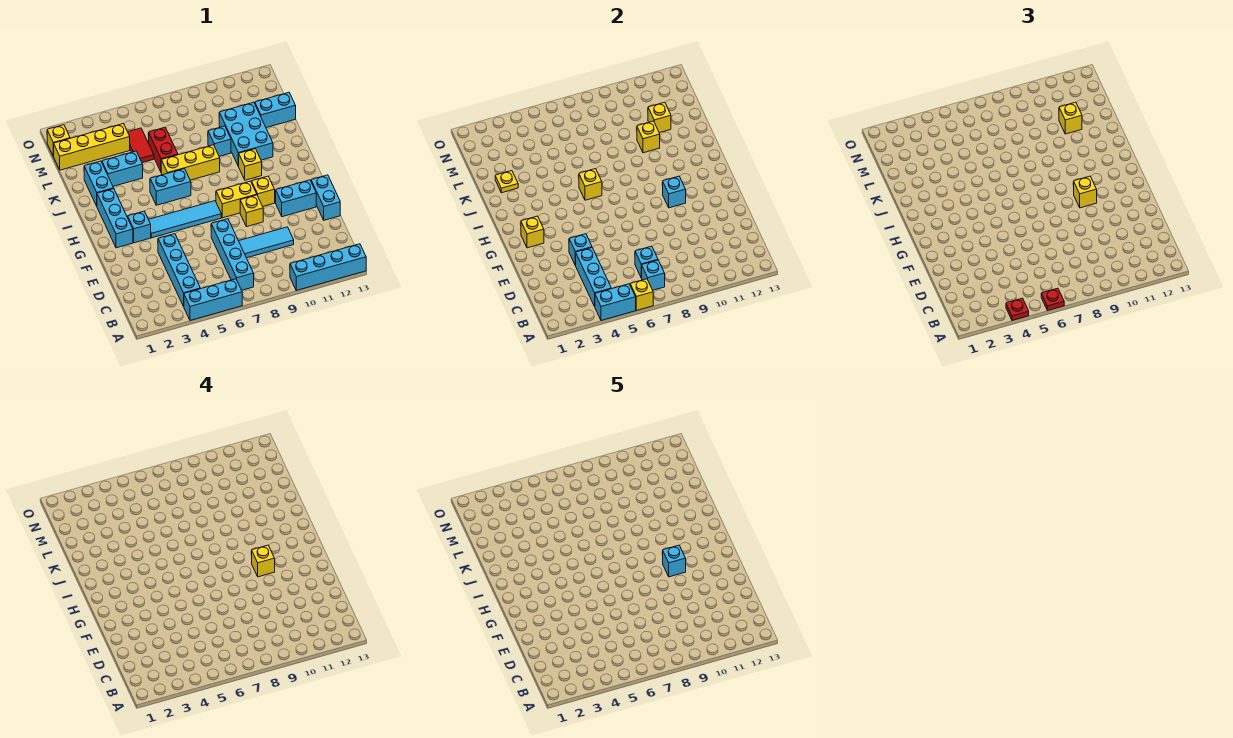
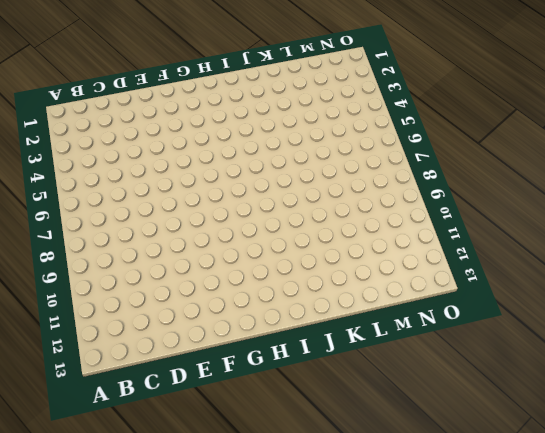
none -> cyan brick A4:A6 level 1
none -> cyan brick A10:A13 level 1
none -> cyan brick B4:E4 level 1
none -> cyan brick B7:E7 level 1

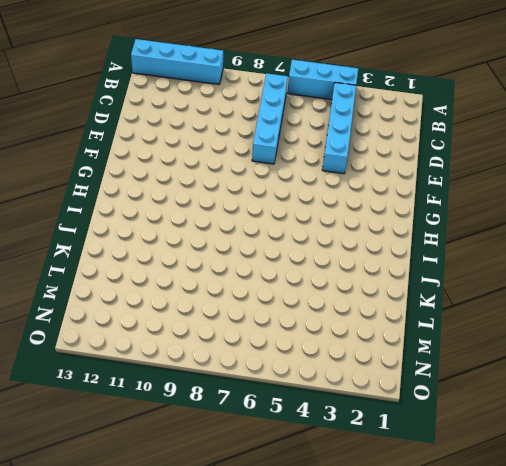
none -> cyan tile D8:D10 level 1
none -> cyan brick E13:F13 level 1
none -> yellow brick F9 level 1
none -> cyan brick F11:F12 level 1

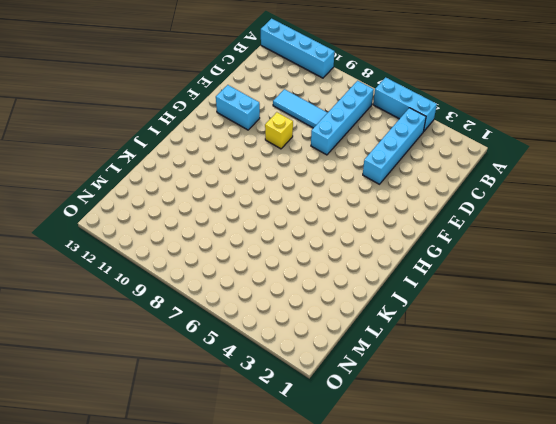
none -> cyan brick E13:F13 level 1
none -> cyan brick G2:I2 level 1
none -> cyan brick G3 level 1
none -> cyan tile G4:G7 level 1

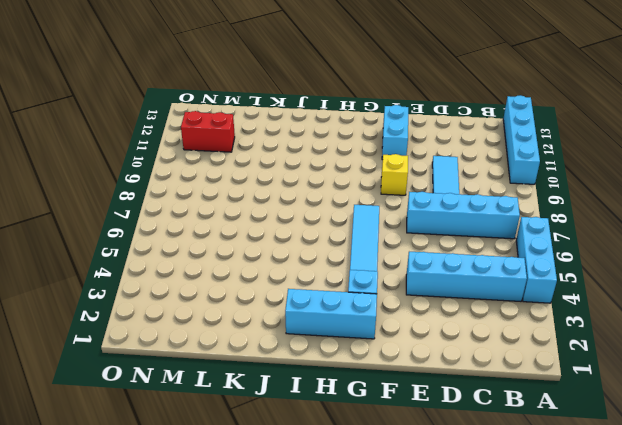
red brick M11:N11 level 1 -> red brick K6:L6 level 1
none -> cyan brick E13:F13 level 1
none -> yellow brick G8:G9 level 1
none -> yellow brick G10 level 1
none -> cyan brick I5:I6 level 1

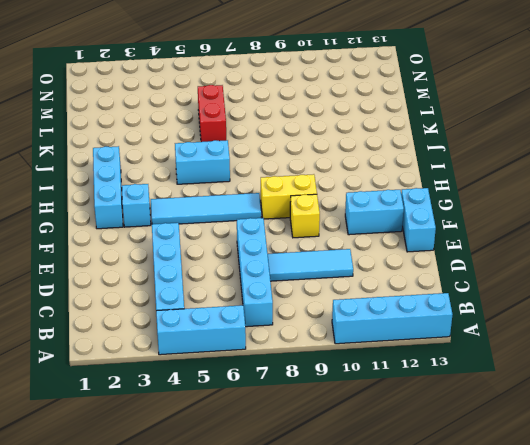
none -> yellow brick G10 level 1
none -> yellow brick I10 level 1
none -> cyan brick J2:K2 level 1
none -> yellow brick J6:J8 level 1

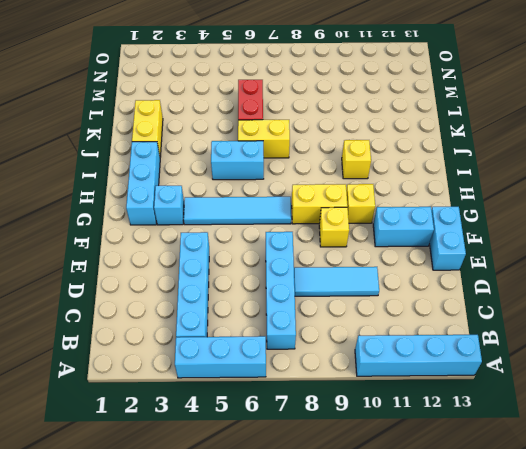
yellow brick J2:K2 level 1 -> cyan brick J2:K2 level 1
yellow brick J6:J7 level 1 -> yellow brick J6:J8 level 1
none -> cyan brick J10:L11 level 1
none -> cyan brick K3:K4 level 1
none -> cyan brick K9 level 1
none -> red tile L5:M5 level 1

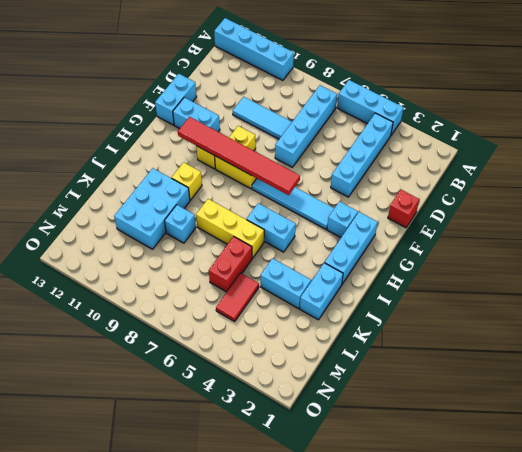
red brick E1 level 1 -> none
red tile G6:G11 level 2 -> cyan brick G10 level 2
none -> cyan brick L12:L13 level 1
none -> yellow brick M1:M4 level 1
none -> yellow brick N1 level 1
none -> cyan brick A4:A5 level 2

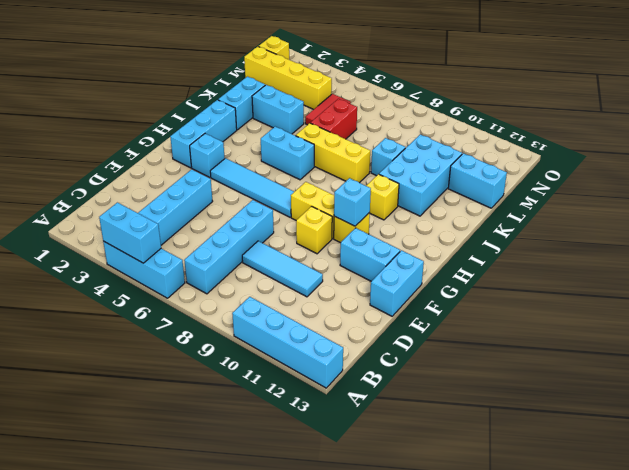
none -> yellow brick A6 level 2
none -> cyan brick B4:D4 level 2
none -> cyan brick B7 level 2
none -> cyan brick C7 level 2

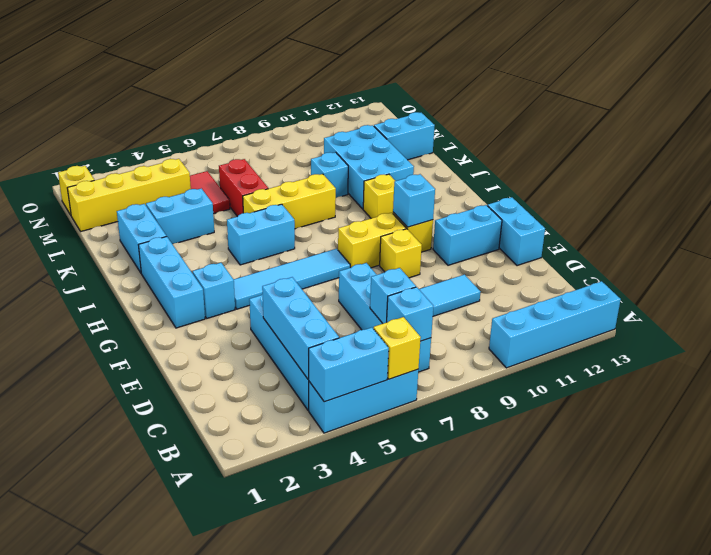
none -> cyan brick E4 level 2
none -> yellow brick G2 level 2
none -> yellow brick I6 level 2
none -> yellow plate K2 level 2

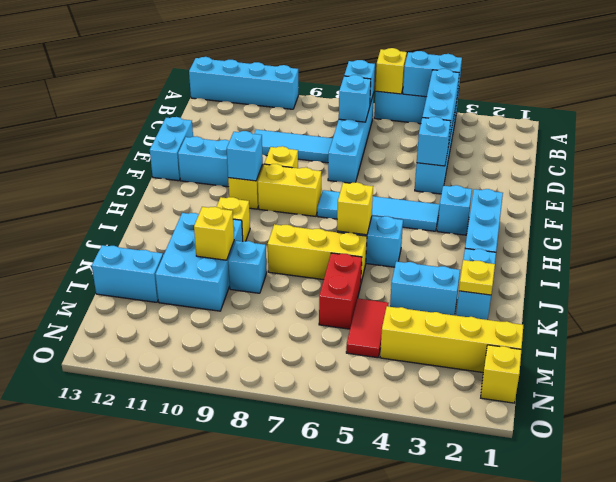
none -> yellow brick G2 level 2
none -> yellow brick L11 level 2
none -> red plate A4 level 3
none -> red plate A6 level 3

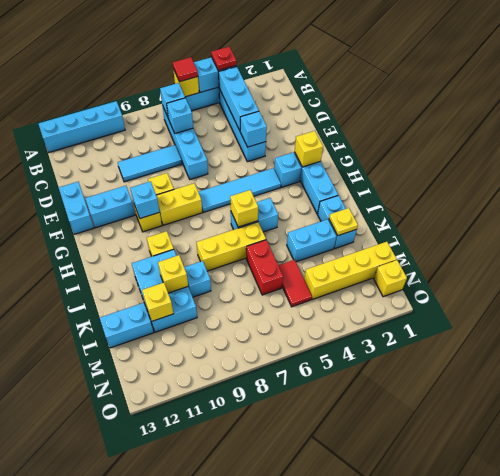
red tile A6 level 3 -> red plate A6 level 3
none -> yellow brick G10 level 3
none -> yellow brick L11 level 3
none -> yellow brick G10 level 4
none -> cyan brick G10 level 5

